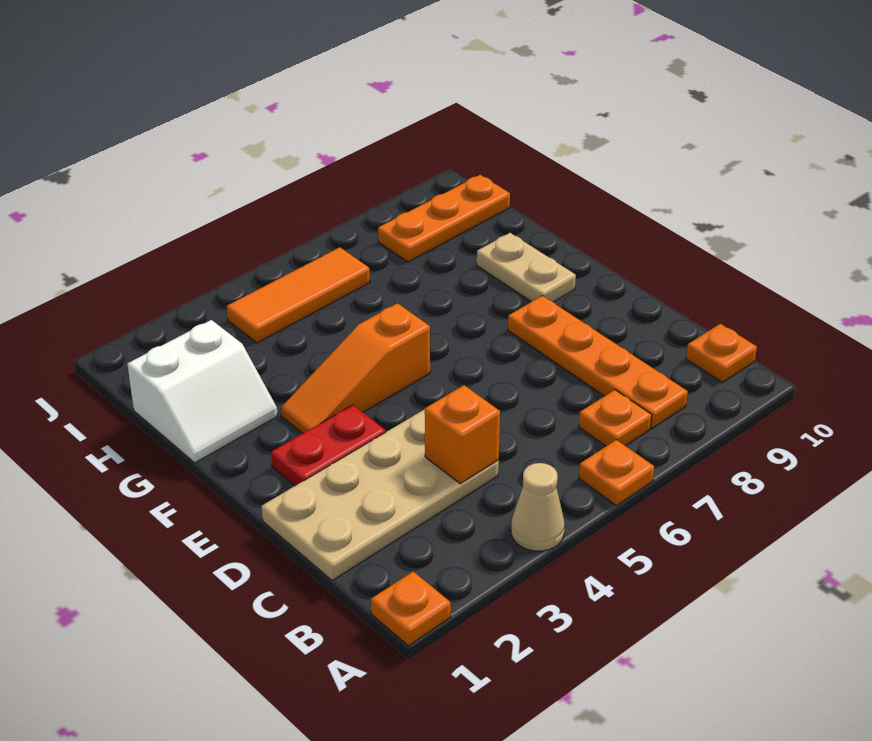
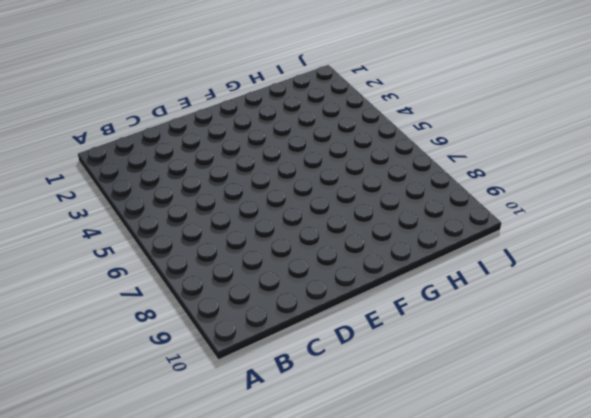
none -> orange plate A1 level 1
none -> tan cone A4 level 1
none -> orange plate A6 level 1

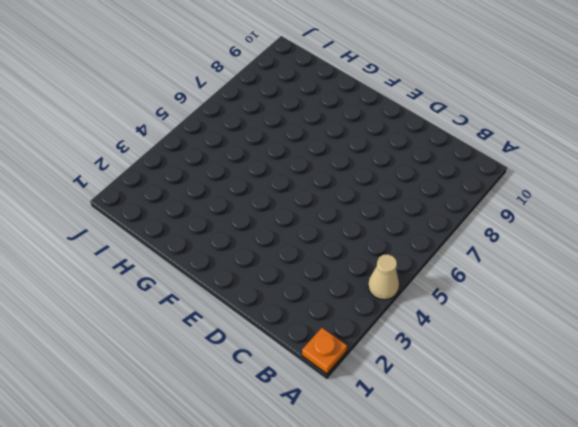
none -> orange plate A6 level 1
none -> orange plate B7 level 1
none -> orange plate B8:E8 level 1

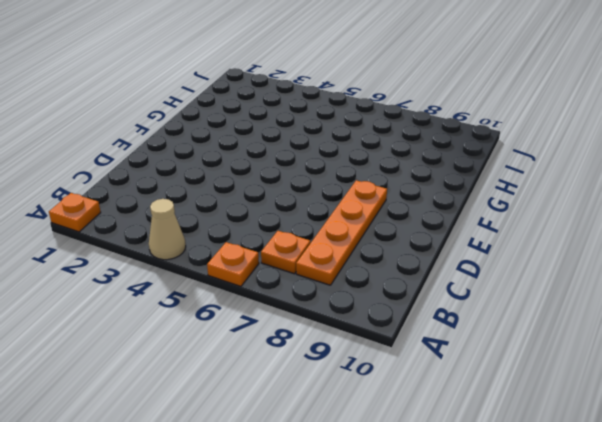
none -> orange plate B10 level 1
none -> tan plate C1:D4 level 1
none -> red plate E2:E3 level 1

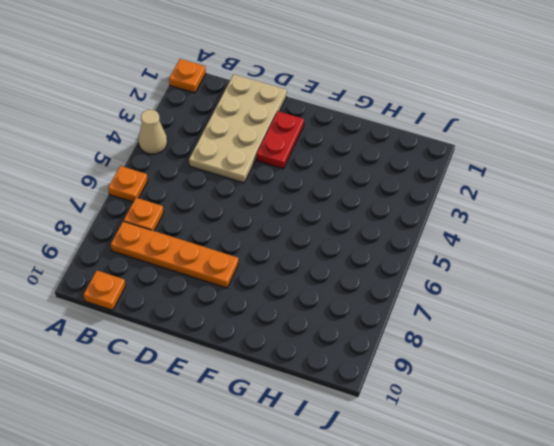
none -> orange slope F3:F5 level 1 top 5
none -> tan plate F9:G9 level 1
none -> white slope G1:H2 level 1 top H

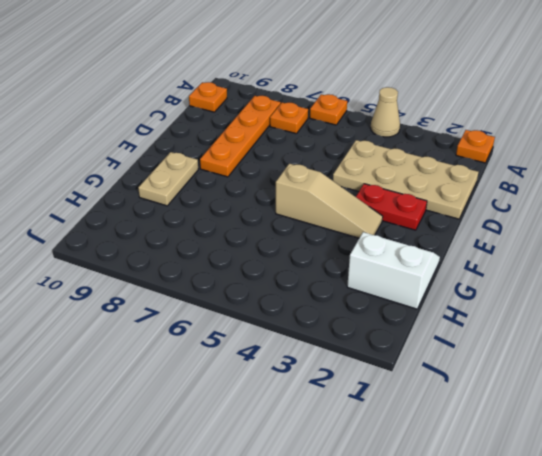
tan slope F3:F5 level 1 top 5 -> orange slope F3:F5 level 1 top 5
none -> orange tile I4:I6 level 1
none -> orange plate I8:I10 level 1
none -> orange brick C4 level 2

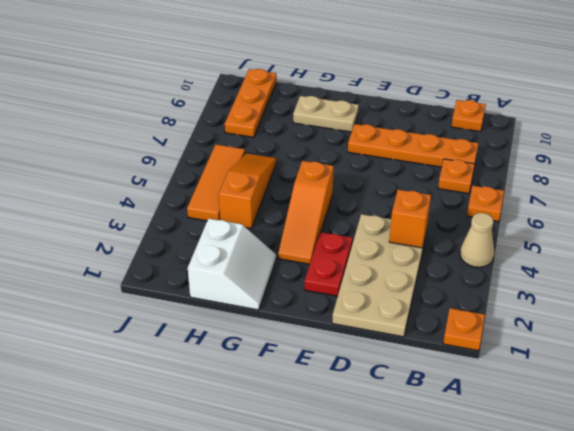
orange slope H4:H6 level 1 top 4 -> none

